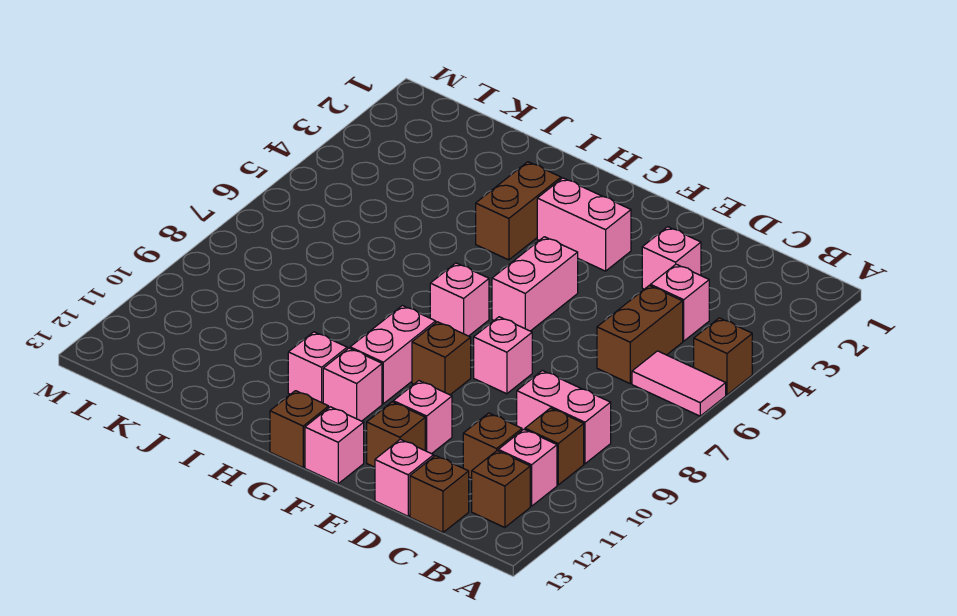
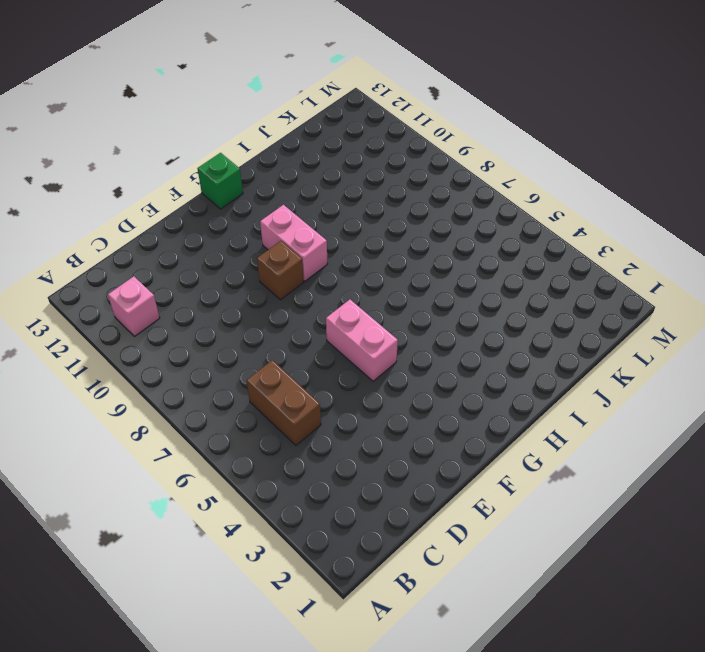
green brick G13 level 1 -> brown brick G13 level 1
none -> brown brick A5 level 1
none -> pink tile A6:B6 level 1
none -> pink brick B9:C9 level 1

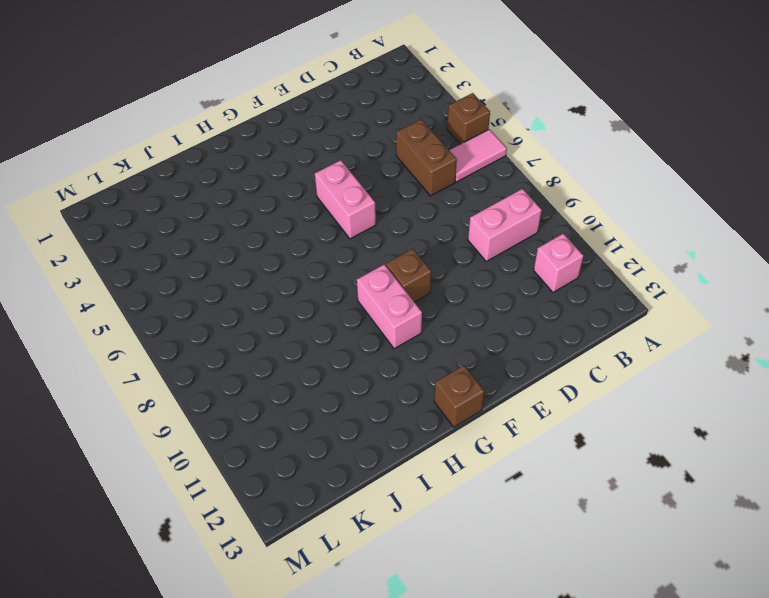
none -> brown brick B10 level 1
none -> brown brick B12 level 1
none -> pink brick C4 level 1

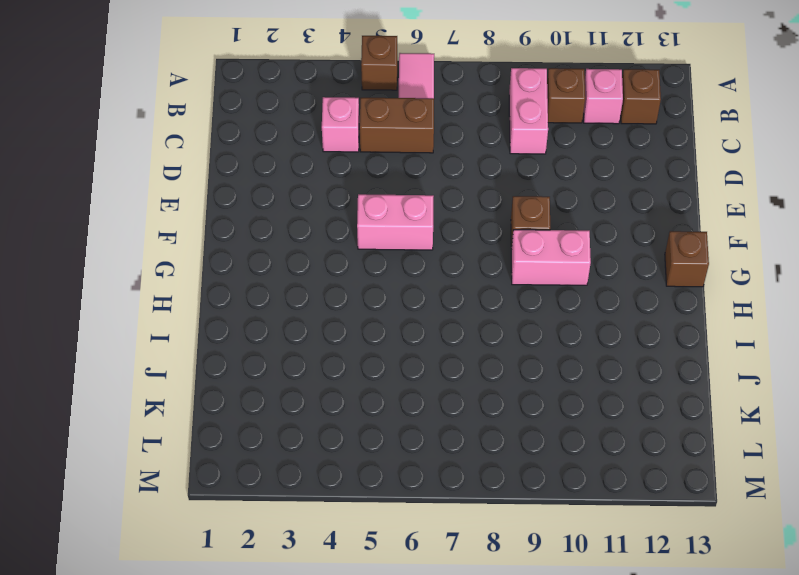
none -> brown brick C11 level 1
none -> brown brick C13 level 1
none -> pink brick D3 level 1

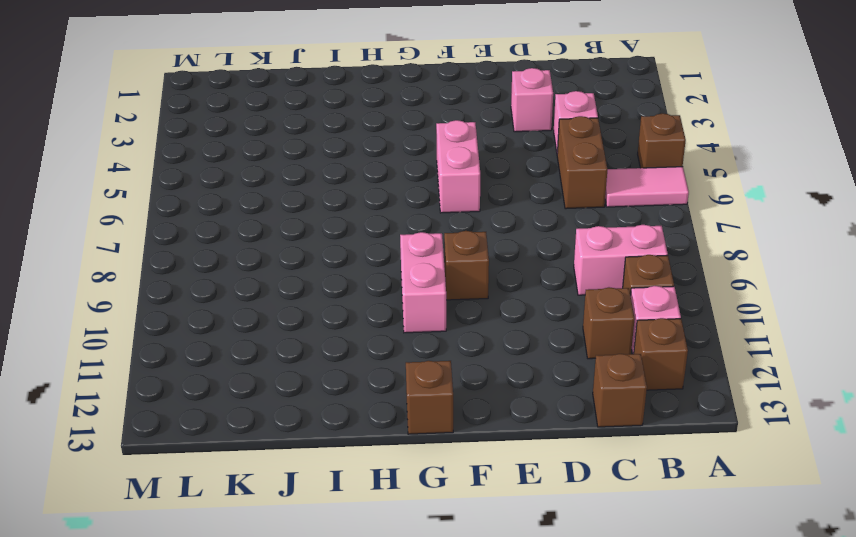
none -> pink brick D13 level 1
none -> pink brick E8 level 1
none -> pink brick E11 level 1

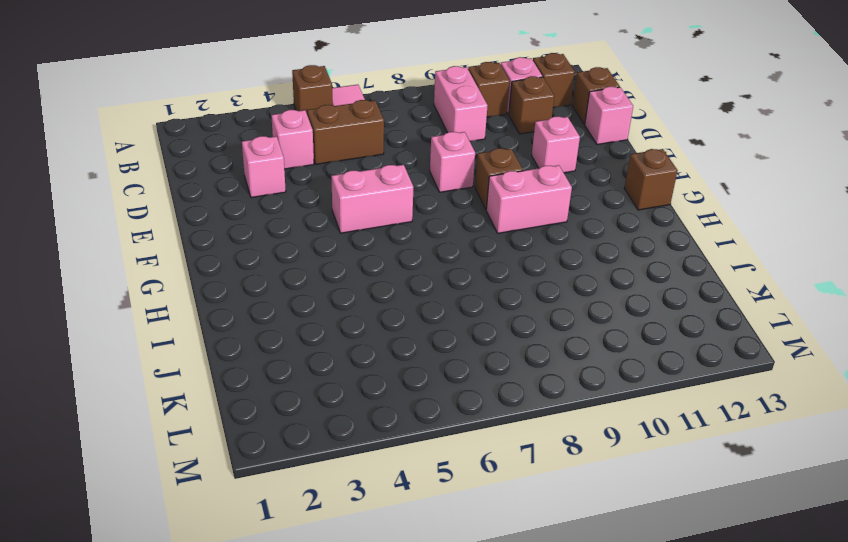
none -> brown brick E12 level 1
none -> pink brick F3:G3 level 1
none -> pink brick F13 level 1

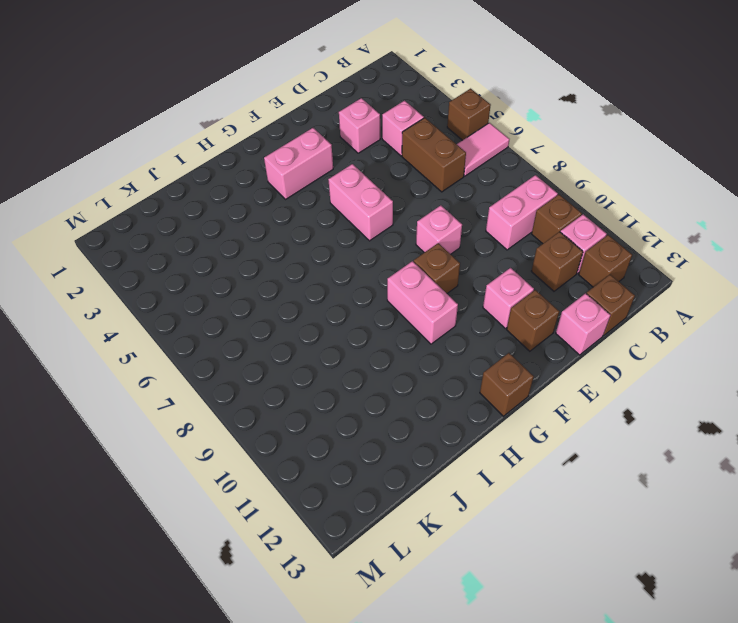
none -> pink brick F13 level 1
none -> pink brick G7 level 1
none -> pink brick G11 level 1

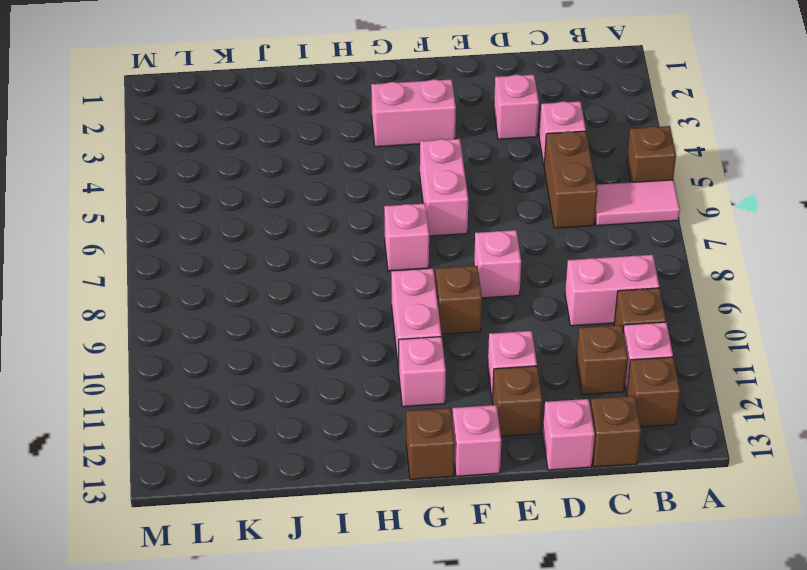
none -> brown brick H3:H4 level 1
none -> pink brick H11 level 1

